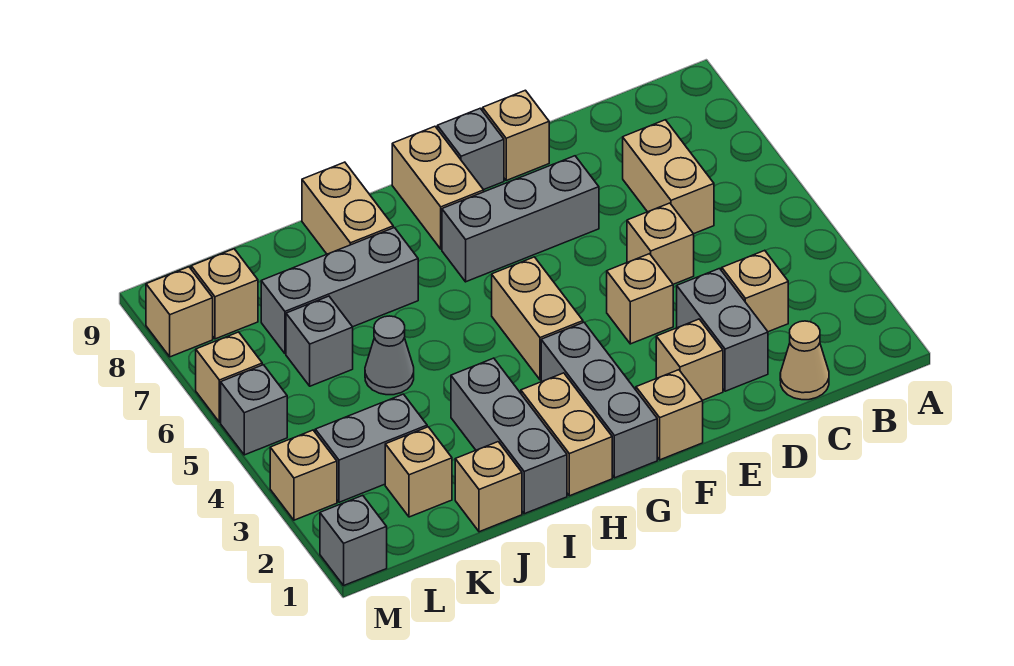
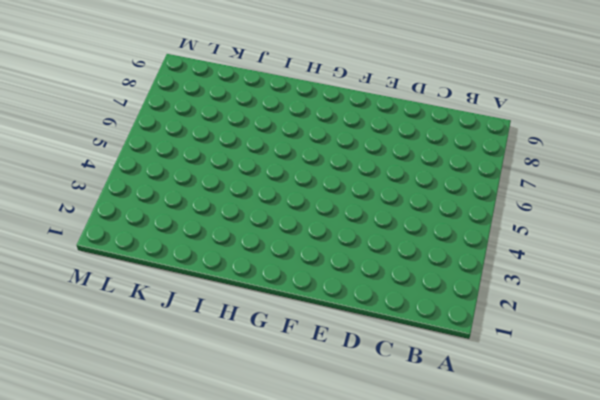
none -> tan cone C1 level 1
none -> tan brick C3 level 1
none -> tan brick C6:C7 level 1

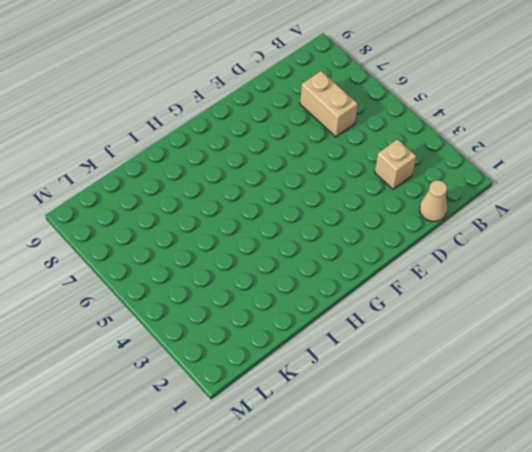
none -> grey brick D2:D3 level 1
none -> tan brick D5 level 1
none -> tan brick E2 level 1

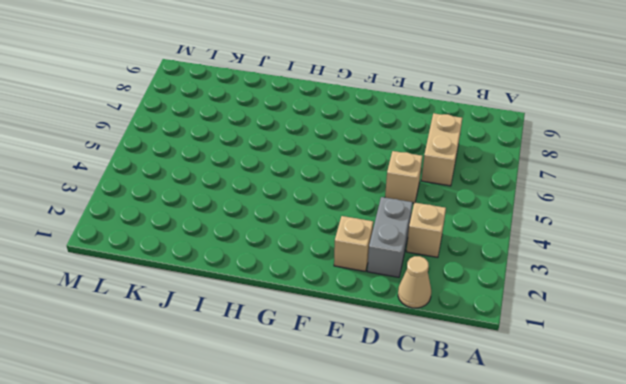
none -> tan brick E4 level 1
none -> grey brick E7:G7 level 1
none -> tan brick E9 level 1

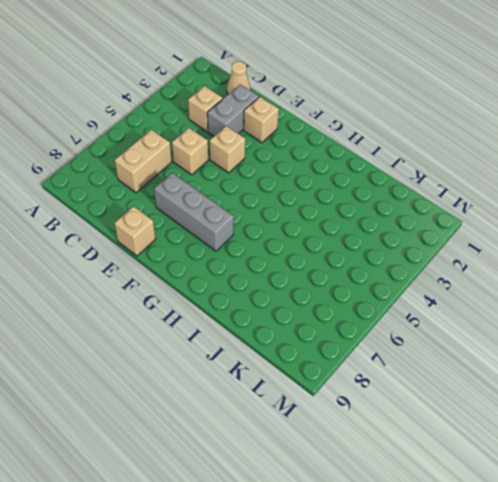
none -> tan brick F1 level 1
none -> grey brick F9 level 1
none -> grey brick G1:G3 level 1

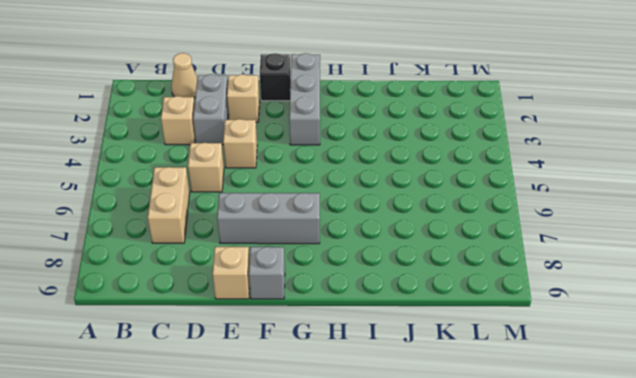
black brick F1 level 1 -> tan brick F1 level 1
none -> tan brick G4:G5 level 1
none -> tan brick G8:G9 level 1
none -> tan brick H1:H2 level 1

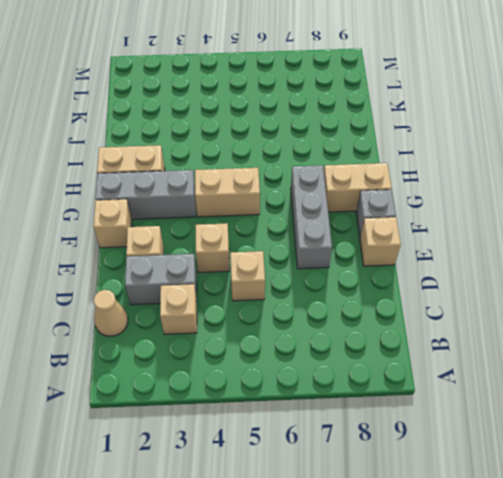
none -> tan brick C6:C7 level 1
none -> grey brick I1:I3 level 1
none -> grey brick I7:K7 level 1

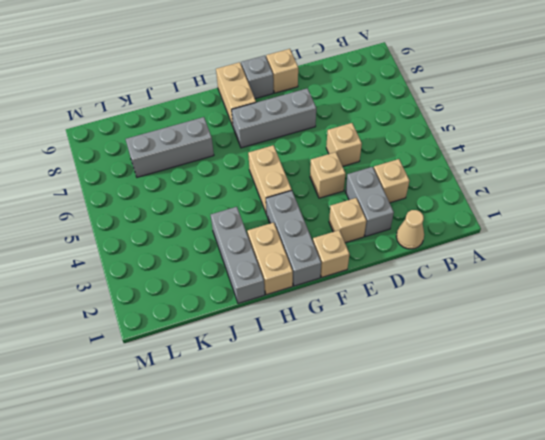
none -> tan brick C6:C7 level 1
none -> tan brick I8:I9 level 1
none -> tan brick J1 level 1

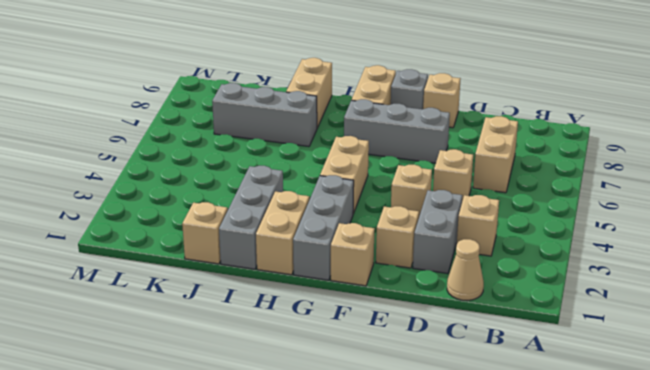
none -> grey cone J5 level 1
none -> tan brick K2 level 1
none -> grey brick K3:L3 level 1

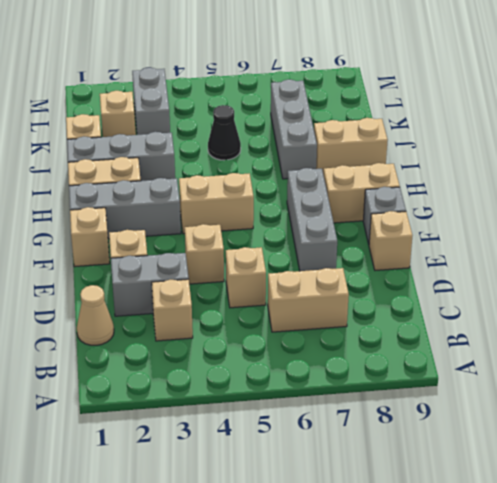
black cone J5 level 1 -> grey cone J5 level 1
none -> grey brick K6 level 1
none -> tan brick L8 level 1
none -> grey brick M1 level 1

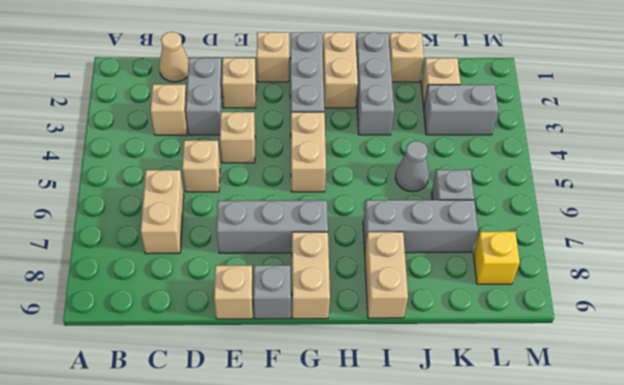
yellow brick L8 level 1 -> tan brick L8 level 1
none -> grey brick M1 level 1
none -> tan brick M3 level 1
none -> grey brick M5 level 1

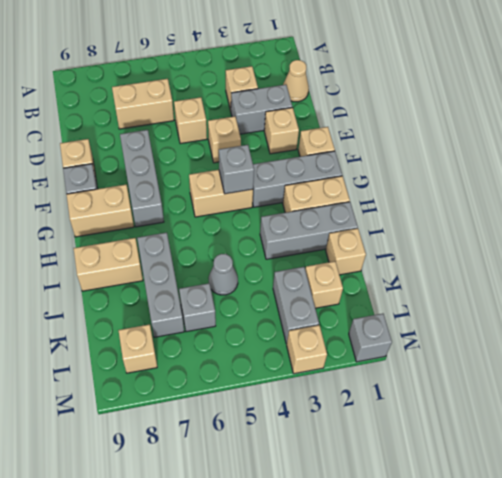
grey brick G4 level 2 -> grey brick M5 level 1
none -> tan brick M6 level 1
none -> tan brick M8 level 1

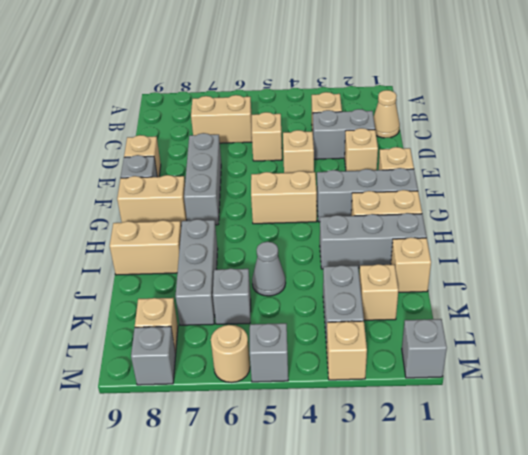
tan round brick M6 level 1 -> tan brick M6 level 1
grey brick M8 level 1 -> tan brick M8 level 1

